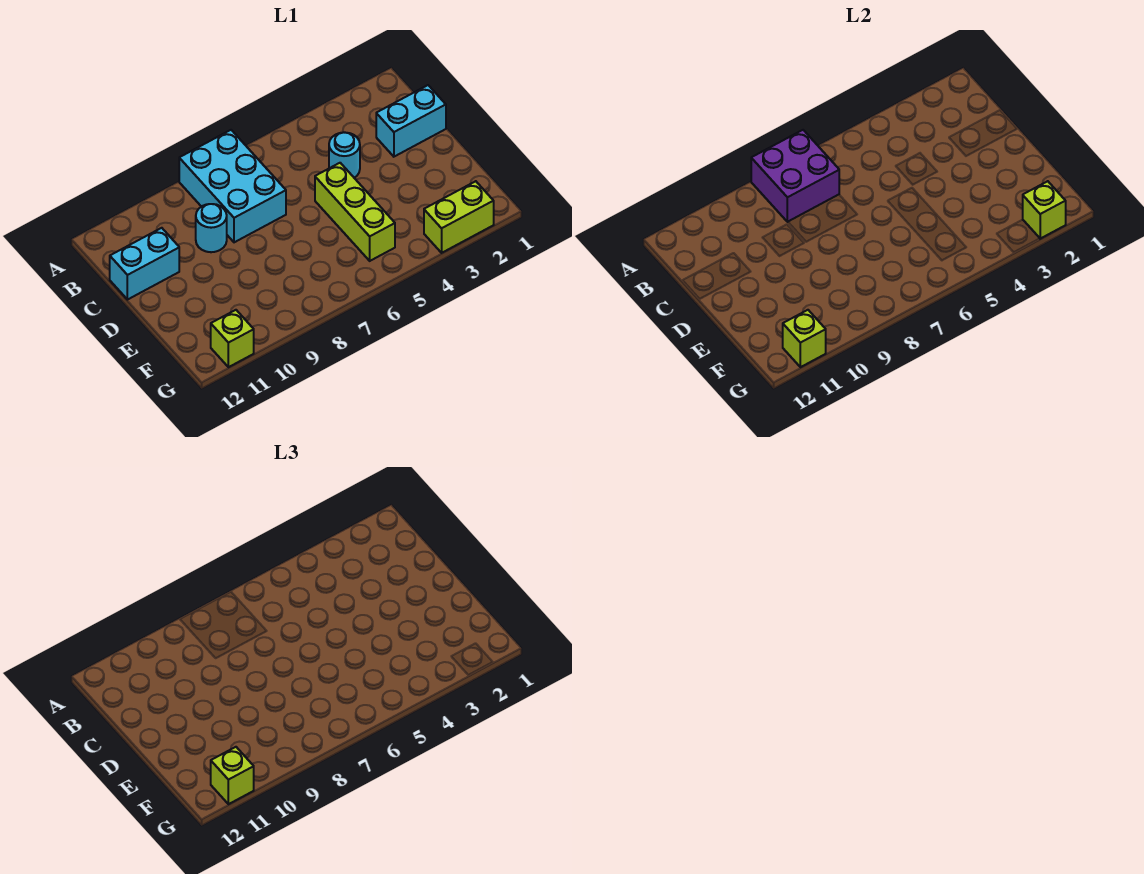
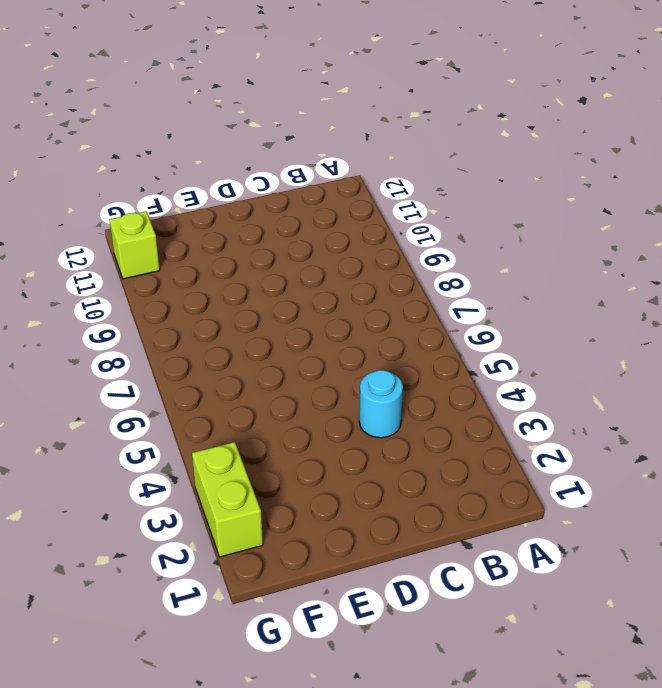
none -> cyan brick A7:C8 level 1
none -> cyan brick C1:C2 level 1
none -> cyan round brick C9 level 1

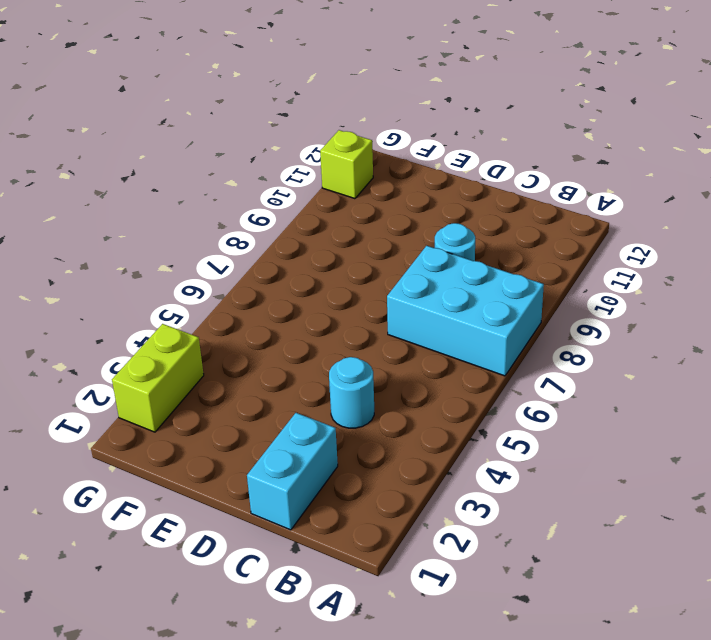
none -> cyan brick C11:C12 level 1
none -> lime brick D5:F5 level 1
none -> purple brick A7:B8 level 2

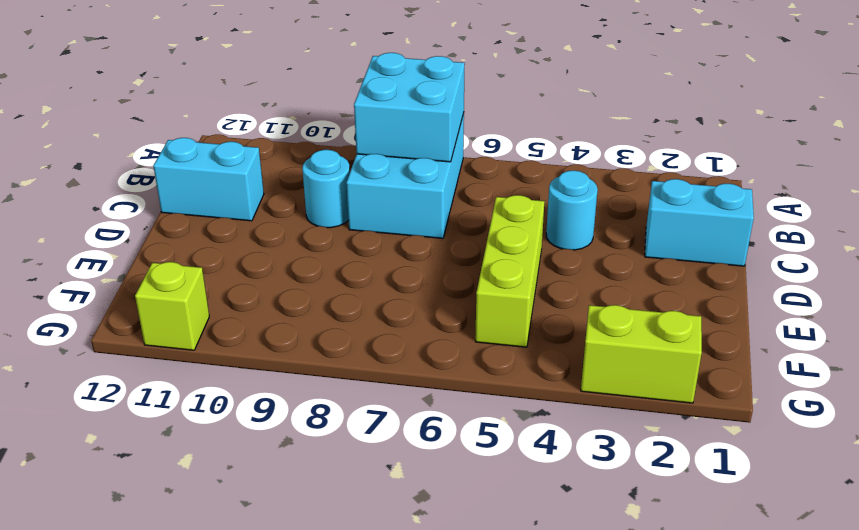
cyan brick A7:B8 level 2 -> purple brick A7:B8 level 2
none -> lime brick G2 level 2
none -> lime brick G11 level 2
none -> lime brick G11 level 3

